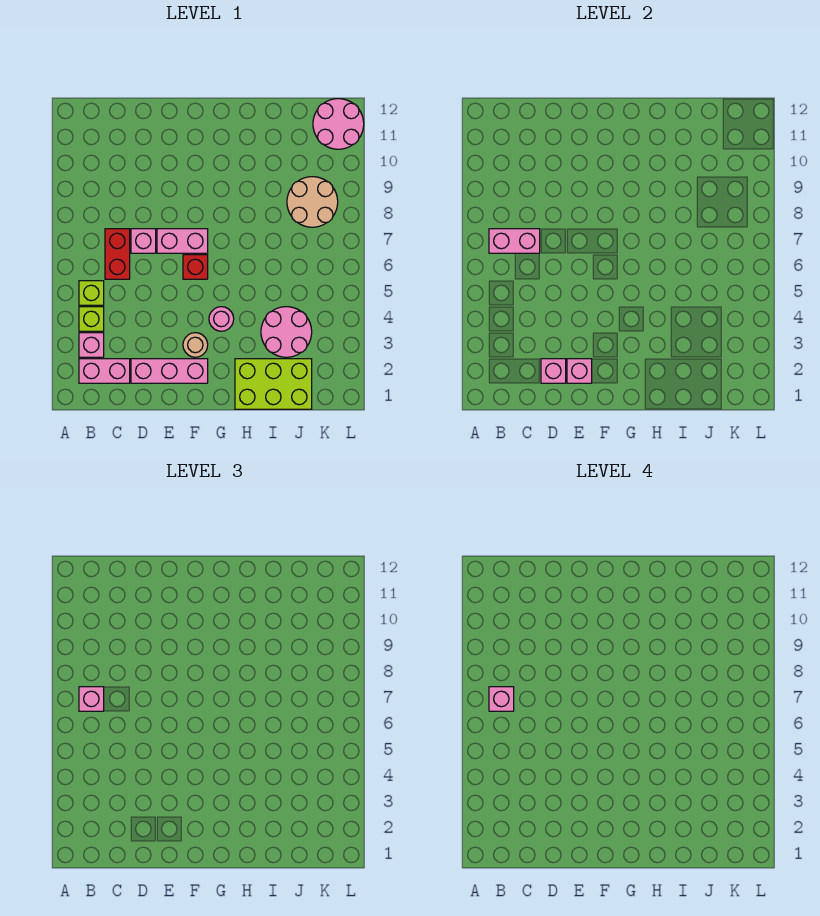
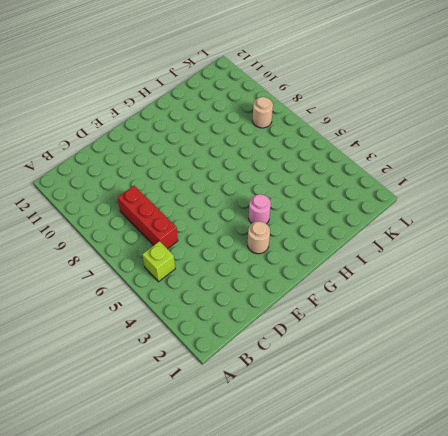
red brick C6:C8 level 1 -> red brick C6:C7 level 1
tan round brick K8 level 1 -> tan round brick J8:K9 level 1
none -> pink brick B2:C2 level 1
none -> pink brick B3 level 1
none -> lime brick B4 level 1

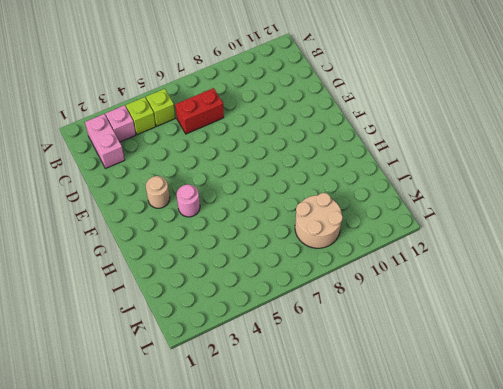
none -> pink brick D2:F2 level 1
none -> pink brick D7 level 1
none -> pink brick E7:F7 level 1

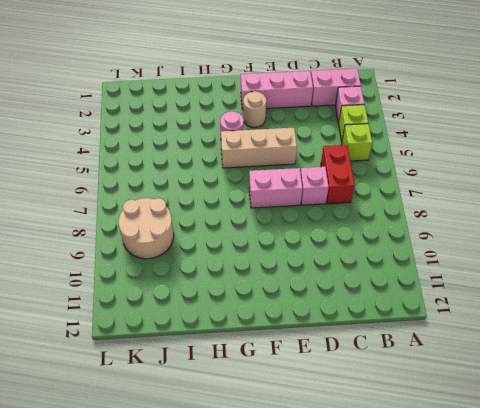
tan brick E5:G5 level 1 -> none
none -> red brick F6 level 1
none -> lime brick H1:J2 level 1
none -> pink round brick I3:J4 level 1

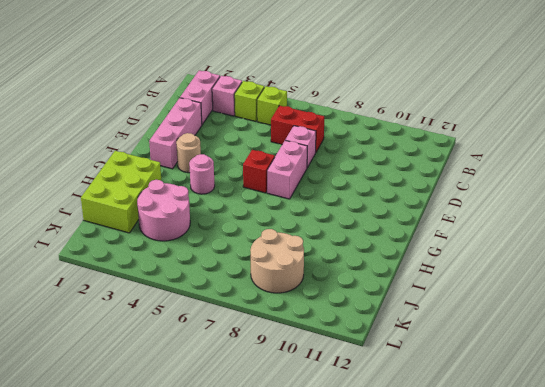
none -> pink round brick K11:L12 level 1
none -> pink brick B7:C7 level 2
none -> pink brick D2 level 2

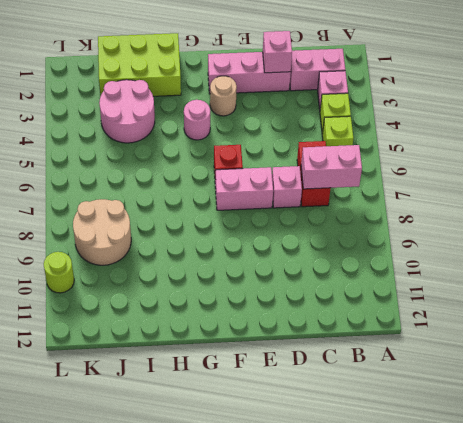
lime round brick L10 level 1 -> none
none -> pink round brick K11:L12 level 1
none -> pink brick E2 level 2
none -> pink brick B7 level 3

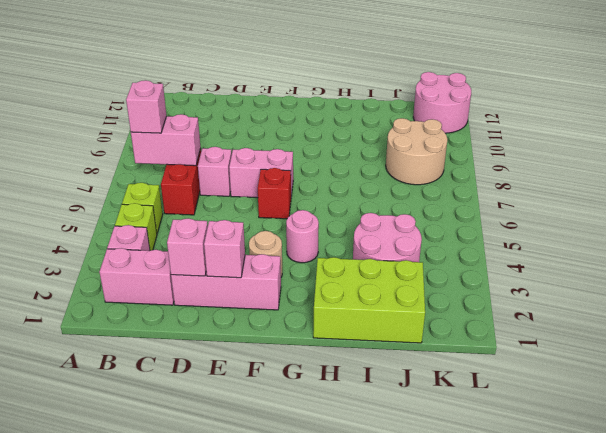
none -> pink brick B7 level 4

